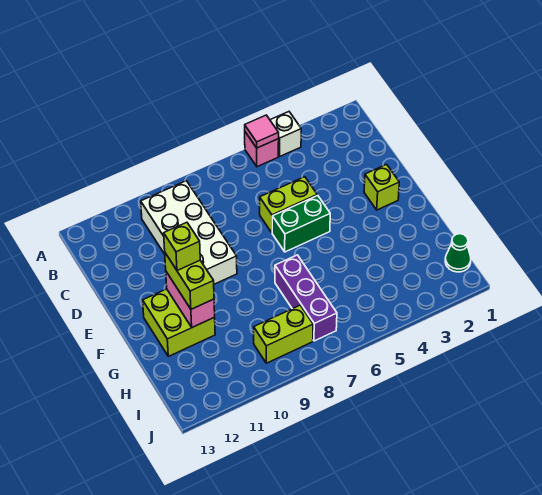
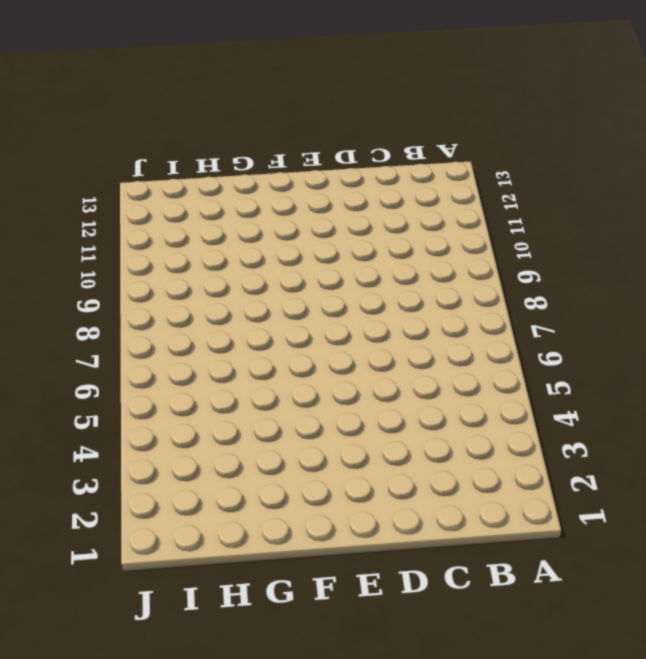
none -> white brick A4 level 1
none -> pink brick A5 level 1
none -> white brick B9:E10 level 1

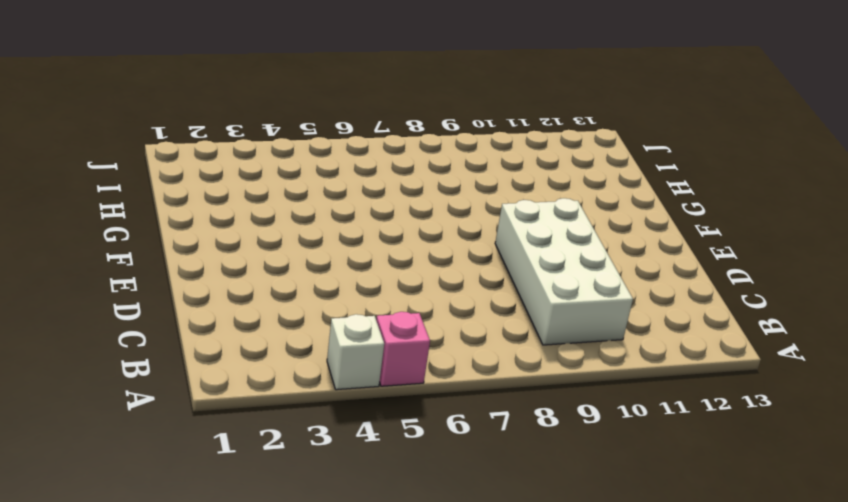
none -> lime brick D5:D6 level 1
none -> lime brick E2 level 1
none -> green brick E5:E6 level 1

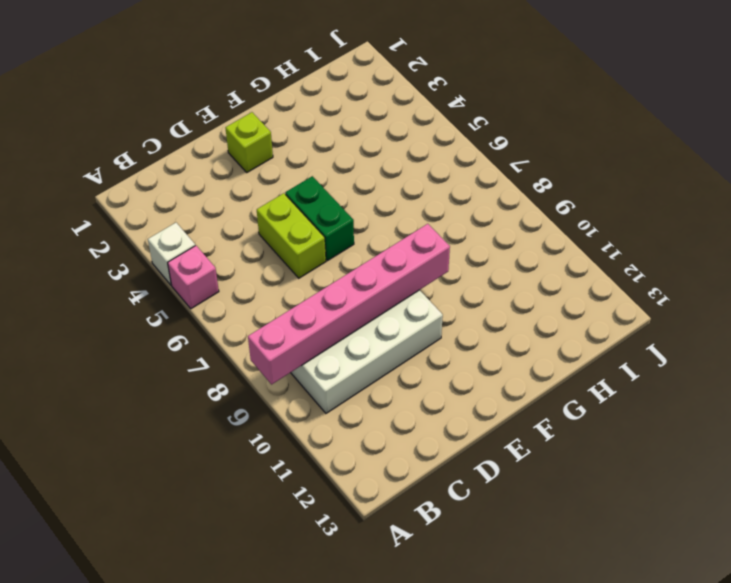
pink brick A9:F9 level 2 -> none
none -> lime brick F11:G12 level 1
none -> purple brick G7:I7 level 1
none -> green cone I1 level 1

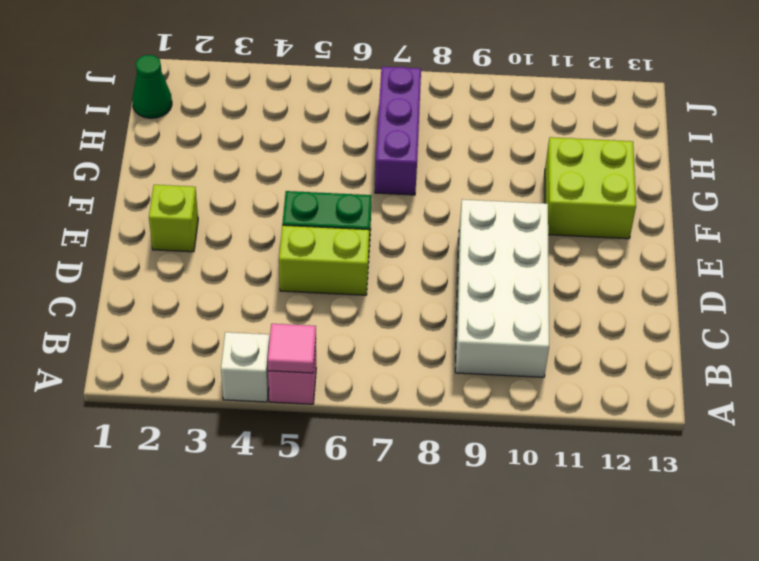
none -> lime brick I8:I9 level 1
none -> pink brick F11:G11 level 2
none -> lime brick F11:G11 level 3

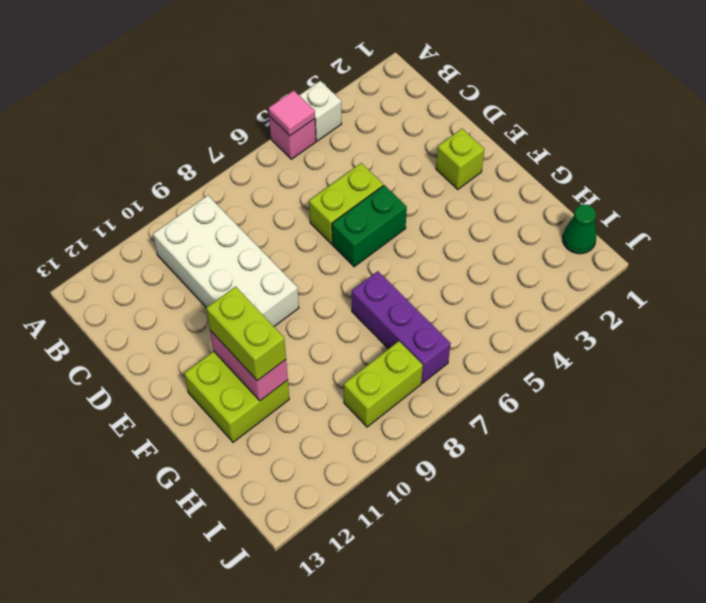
none -> lime brick F11 level 4

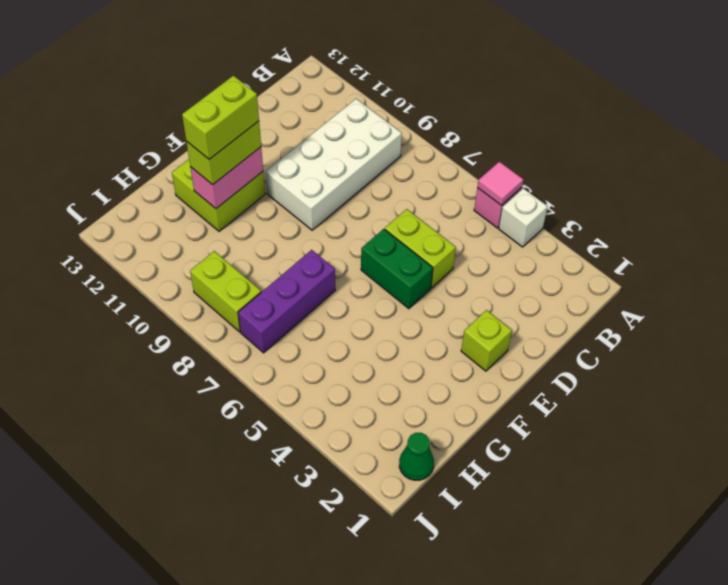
lime brick F11:G11 level 4 -> lime brick F11 level 4

